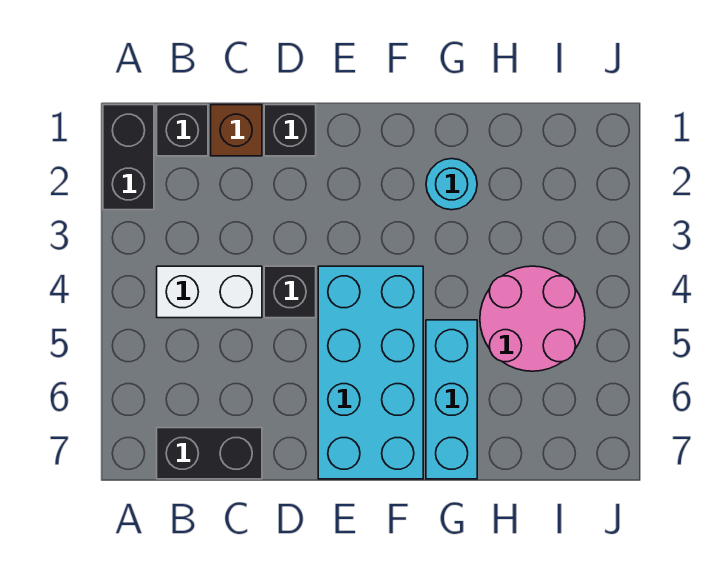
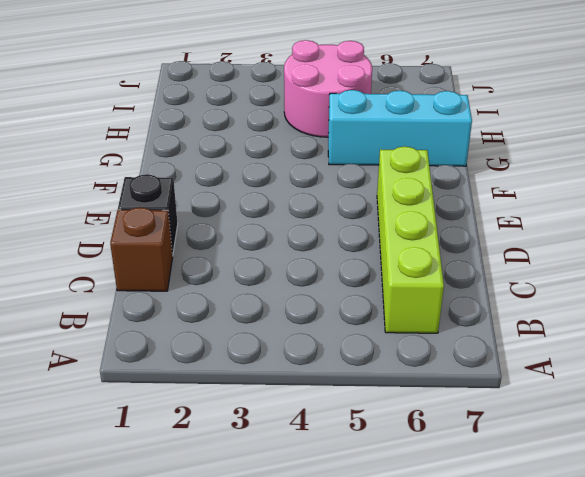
lime brick B6:E6 level 1 -> cyan brick E4:F7 level 1
none -> black brick A1:A2 level 1
none -> black brick B1 level 1

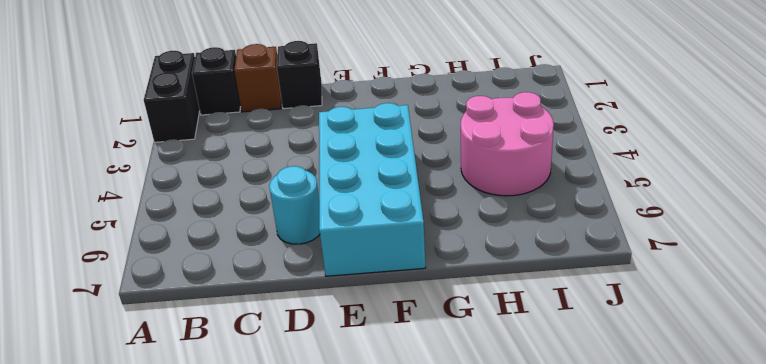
cyan round brick D6 level 1 -> cyan round brick G2 level 1
none -> white brick B4:C4 level 1
none -> black brick B7:C7 level 1

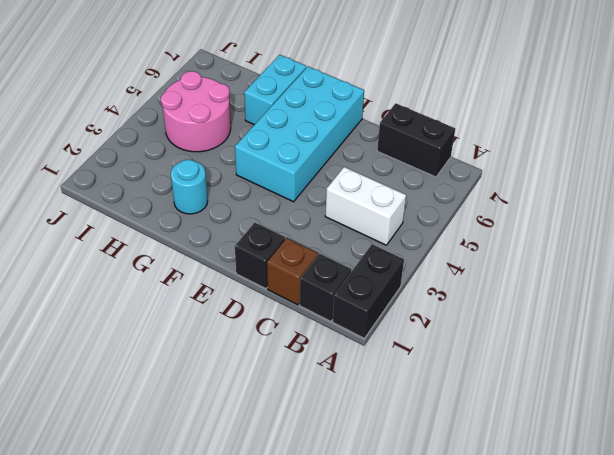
cyan brick G6:G7 level 1 -> cyan brick G5:G7 level 1
none -> black brick D4 level 1

